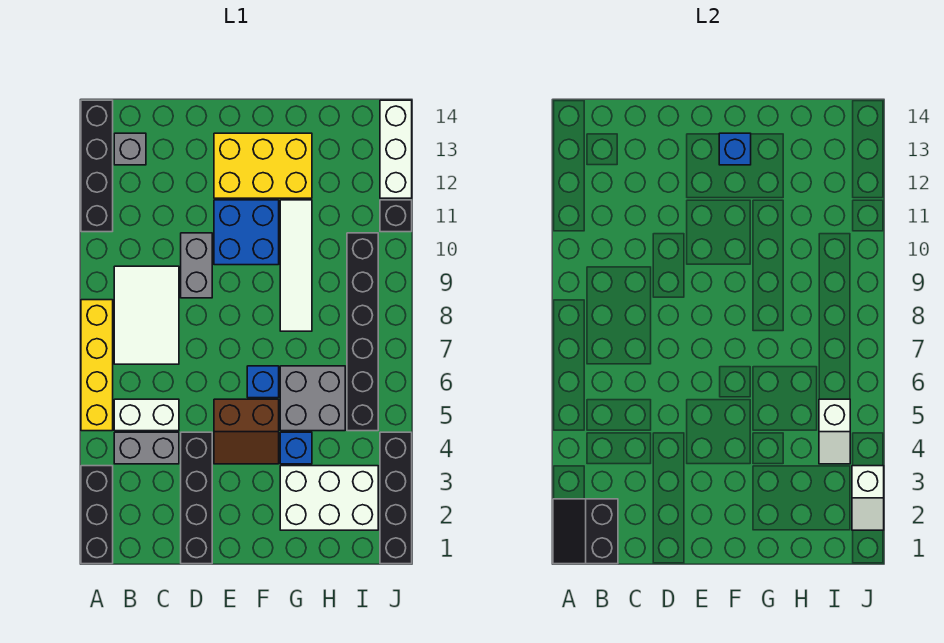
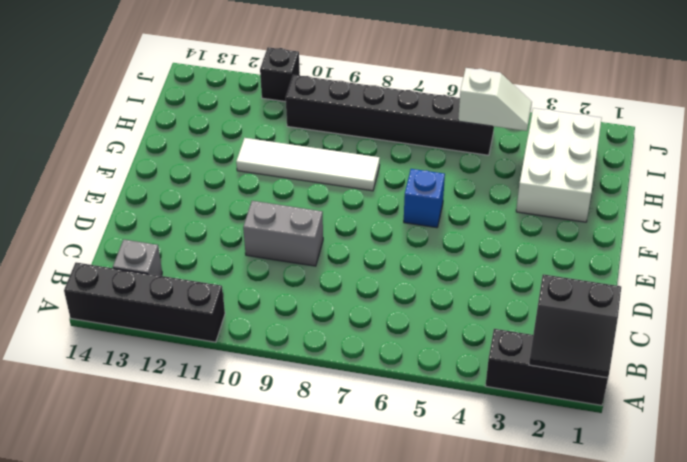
none -> yellow brick A5:A8 level 1
none -> grey brick B4:C4 level 1
none -> white brick B5:C5 level 1

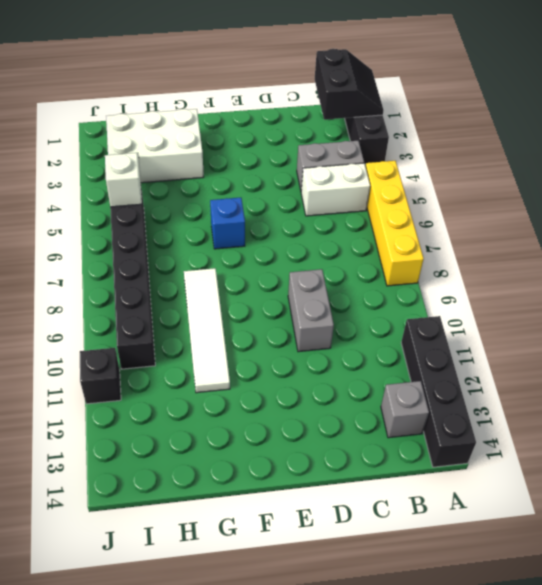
none -> white tile B7:C9 level 1
none -> black brick D1:D4 level 1
none -> brown slope E4:F5 level 1 top 5

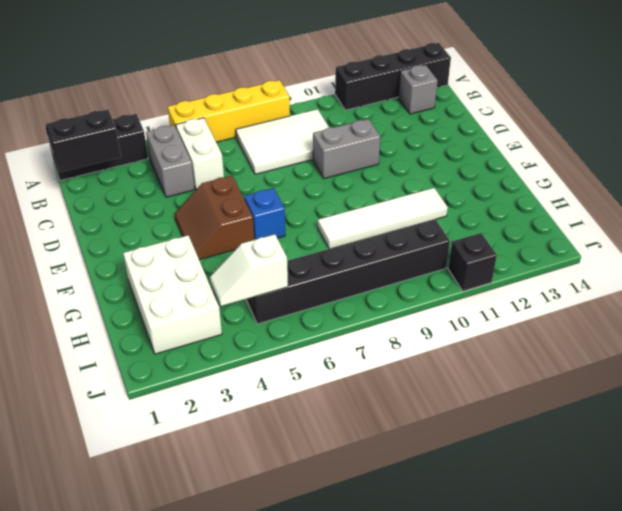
none -> black brick D1:D4 level 1
none -> blue brick E10:F11 level 1
none -> yellow brick E12:G13 level 1

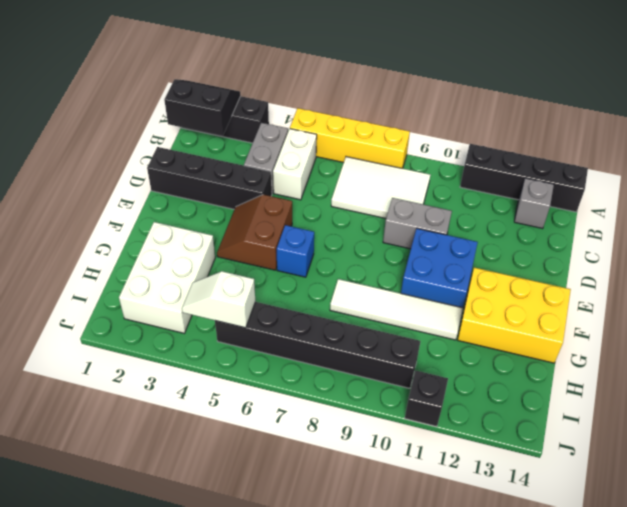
yellow brick F12:G14 level 1 -> yellow brick E12:G13 level 1
none -> blue brick G4 level 1
none -> grey brick G5:H6 level 1
none -> black brick J1:J4 level 1

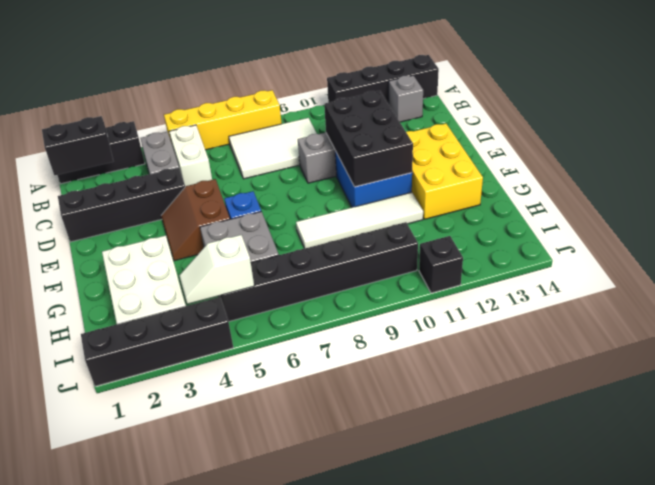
black brick D10:F11 level 2 -> none
none -> blue brick G4 level 1
none -> white brick J12:J14 level 1
none -> blue brick F13 level 2

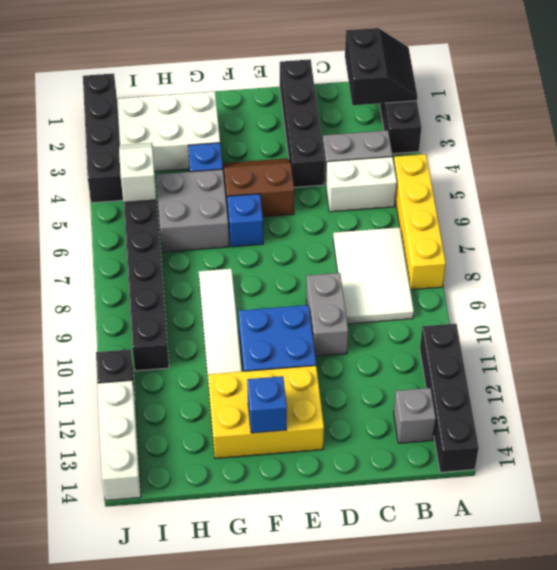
none -> white slope J2:J3 level 2 top 3

